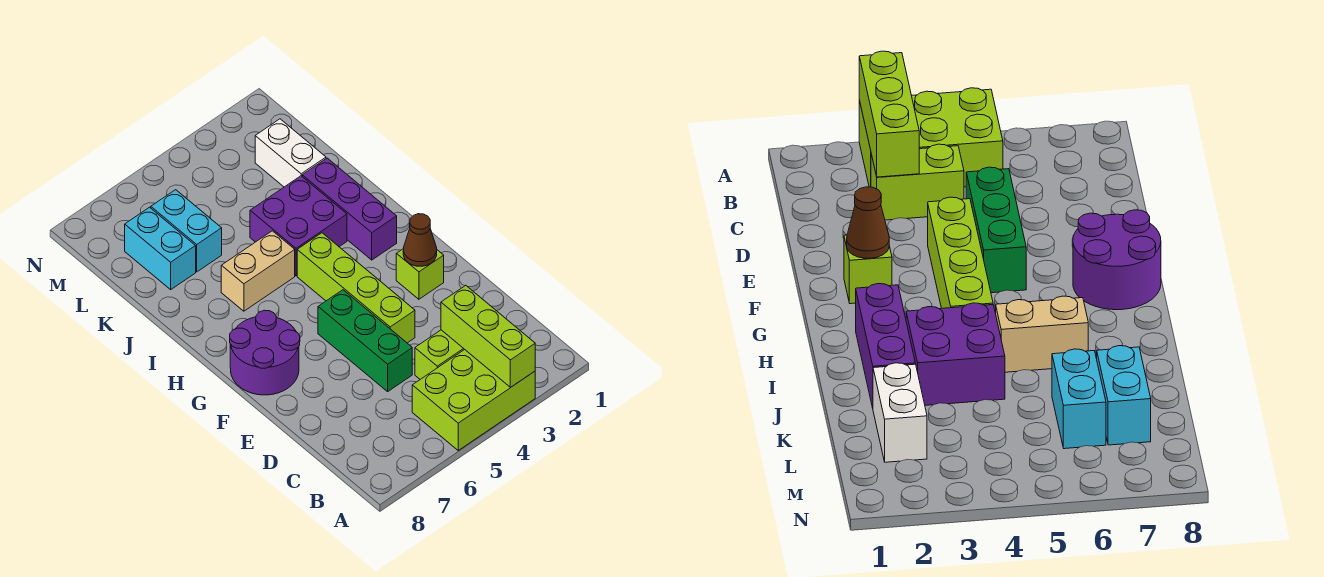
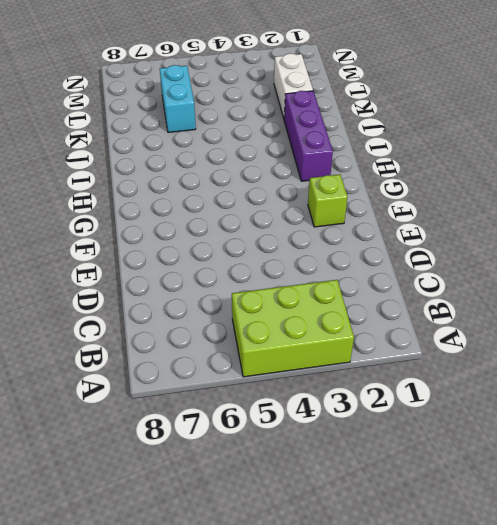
none -> lime brick C3:C4 level 1
none -> green brick D5:F5 level 1
none -> lime brick E4:H4 level 1

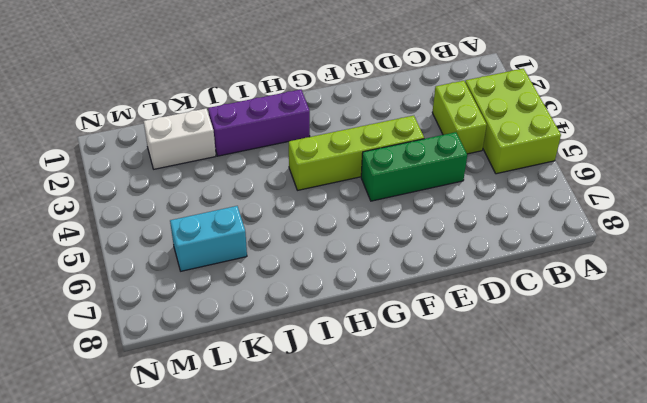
none -> lime brick F2 level 1
none -> purple round brick F7:G8 level 1
none -> purple brick I3:J4 level 1

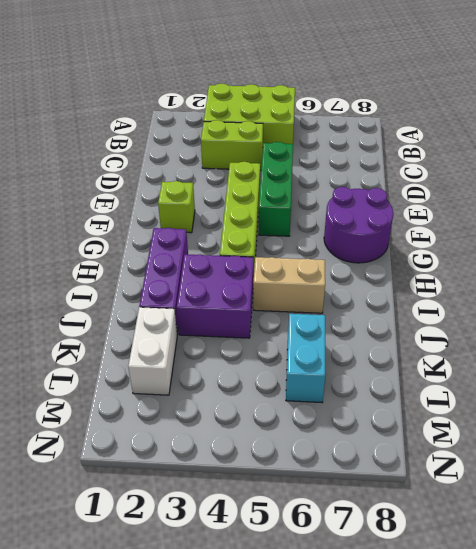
none -> cyan brick K7:L7 level 1
none -> lime brick A3:C3 level 2
none -> brown cone F2 level 2

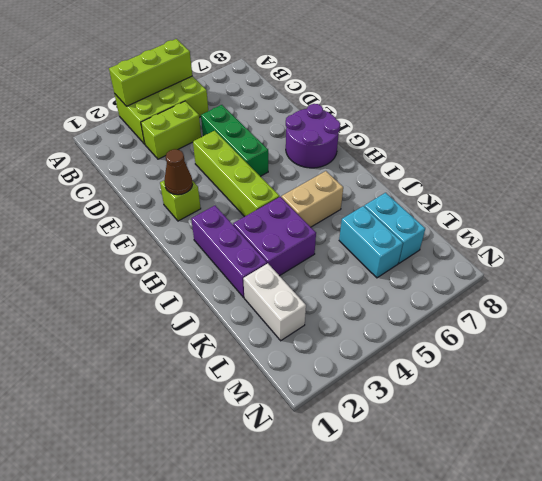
lime brick A3:A5 level 2 -> lime brick A3:C3 level 2

